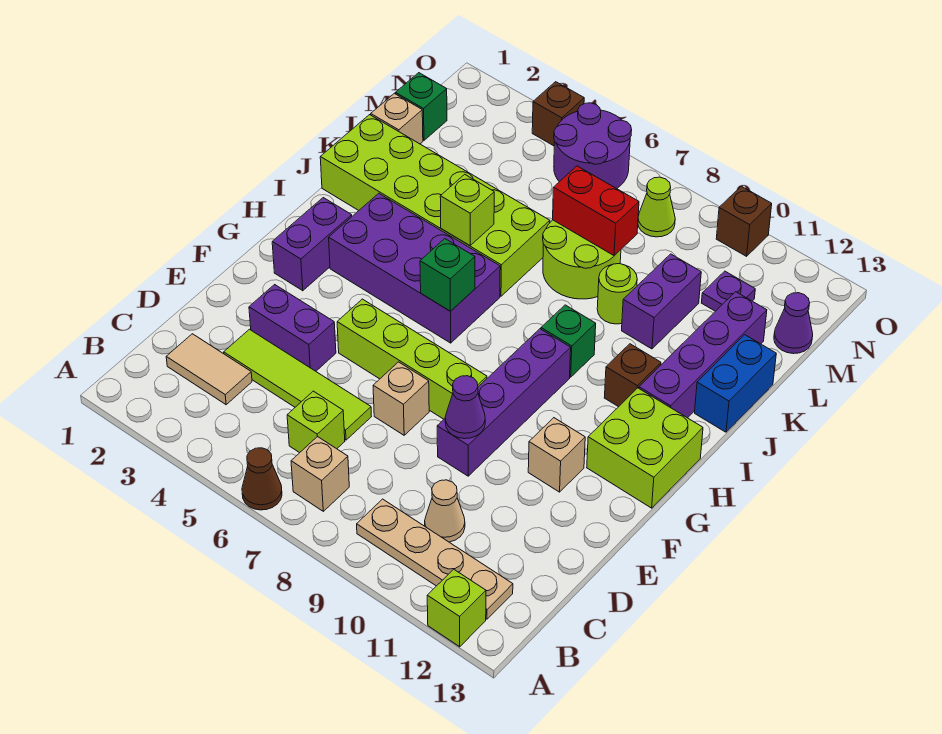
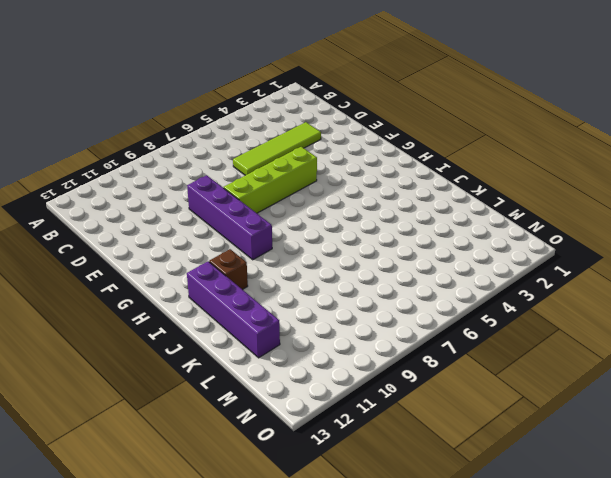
none -> brown cone A6 level 1
none -> lime brick A12 level 1
none -> tan brick B7 level 1
none -> tan plate B9:B12 level 1

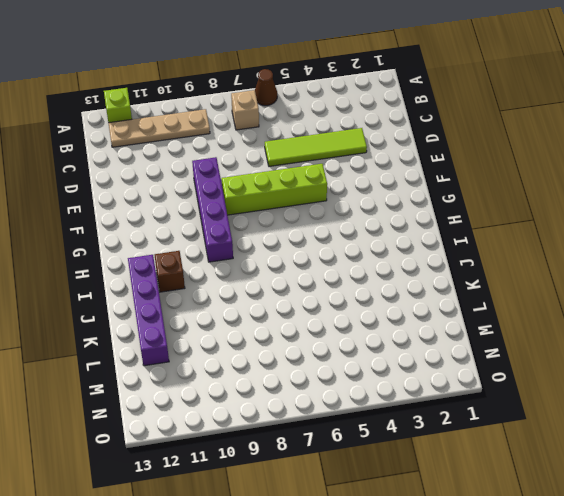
none -> tan tile C2:C3 level 1
none -> lime brick C6 level 1
none -> tan cone C10 level 1
none -> purple brick E3:E4 level 1

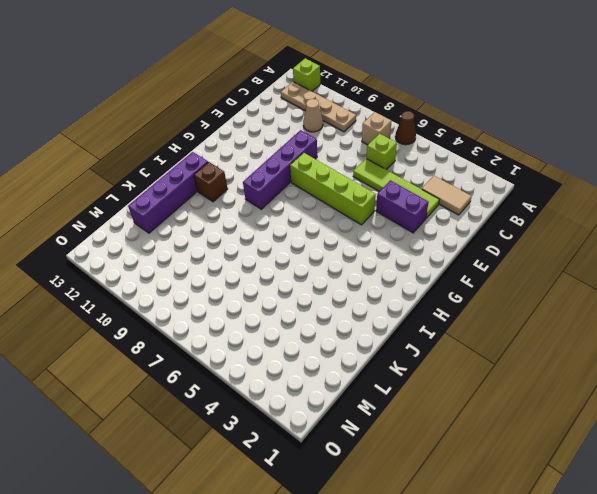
none -> tan brick E7 level 1
none -> tan brick F11 level 1
none -> purple brick G2:H2 level 1
none -> lime brick G12:H13 level 1

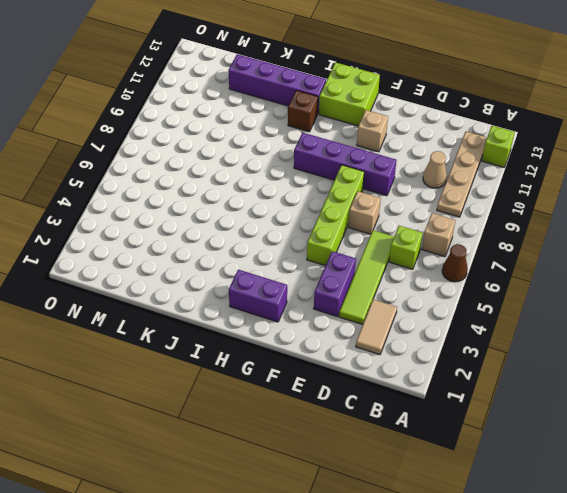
none -> purple brick H3:I6 level 1
none -> green brick I9 level 1
none -> lime brick J1:K6 level 1
none -> blue brick J13:K13 level 1

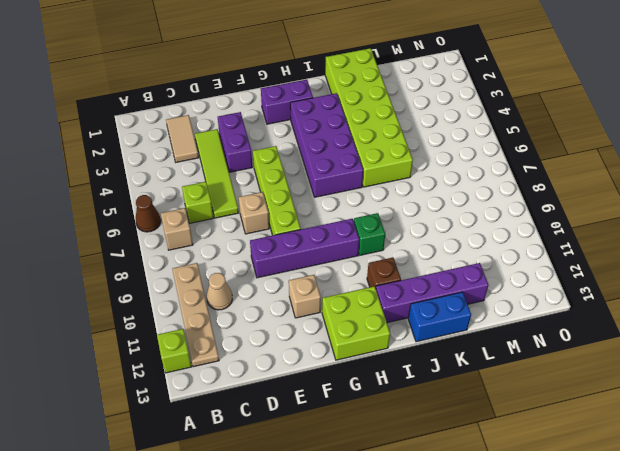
none -> lime round brick K7:L8 level 1
none -> lime round brick K9 level 1
none -> purple brick K10:L10 level 1
none -> tan brick L1 level 1

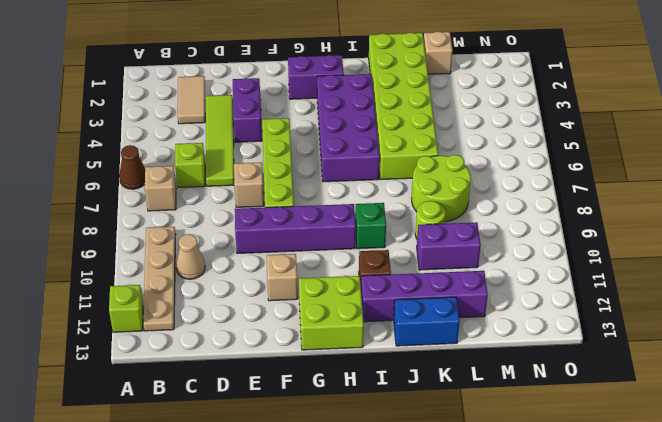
none -> green brick M1 level 1
none -> purple plate M11 level 1
none -> purple cone M13 level 1
none -> purple round brick N5:O6 level 1

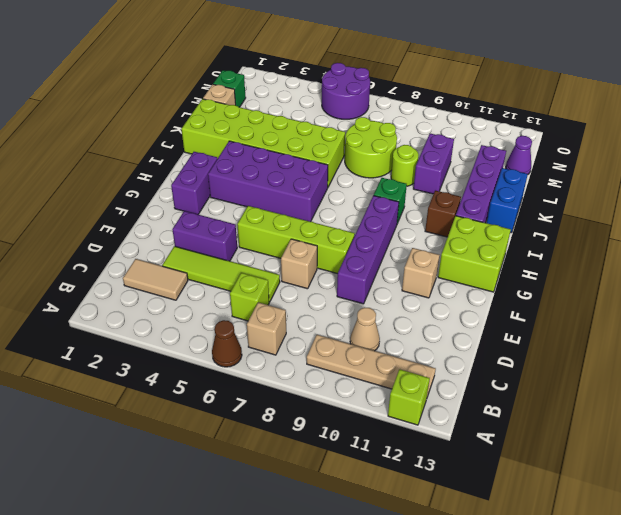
none -> purple plate M11 level 1
none -> lime cone N8 level 1
none -> brown brick O4 level 1
none -> brown brick O10 level 1

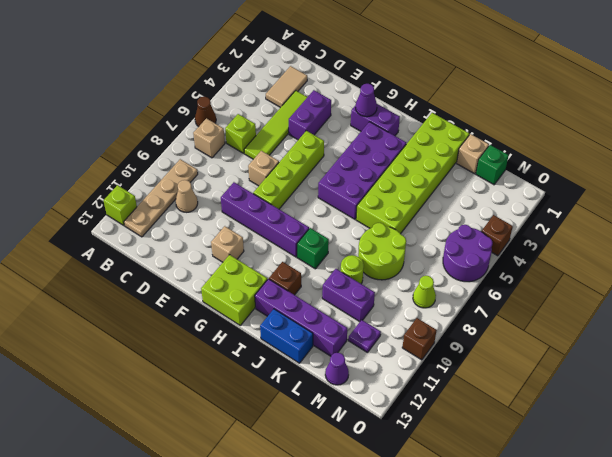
purple cone G2 level 2 -> purple cone E9 level 2
none -> green brick H6 level 2
none -> lime brick J5 level 2
none -> red brick L7:L8 level 2

